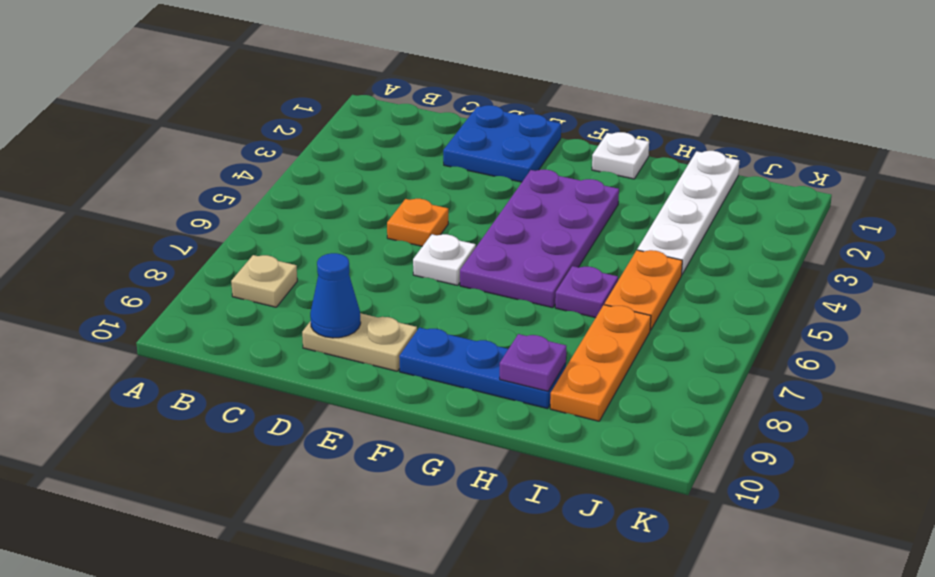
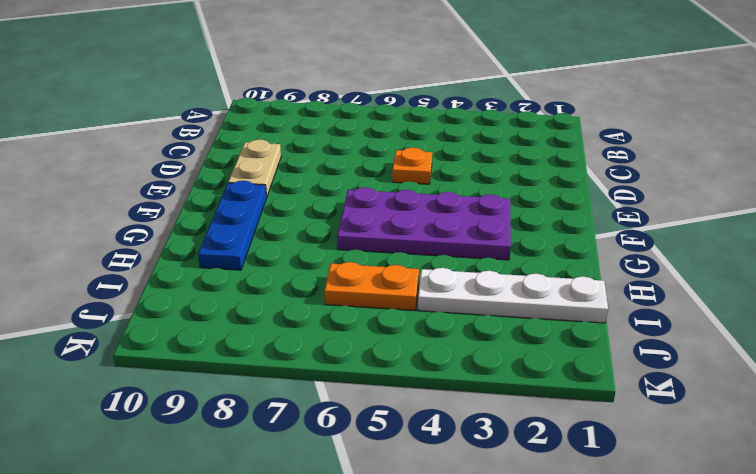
none -> tan plate B8 level 1
none -> blue plate D1:E2 level 1
none -> white plate E6 level 1

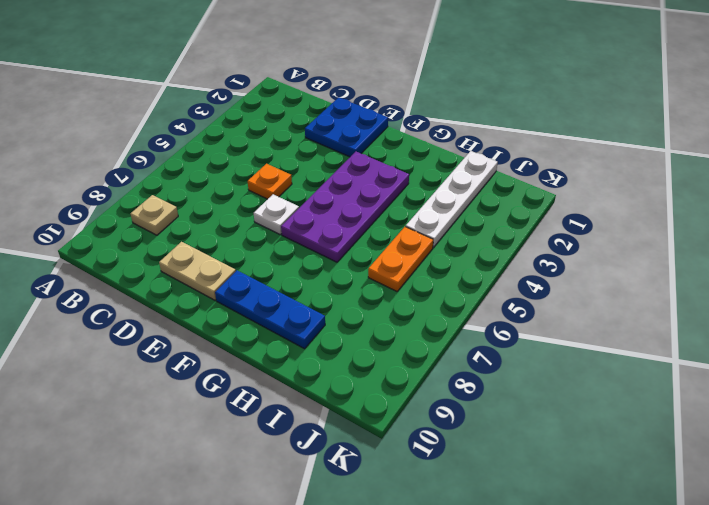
none -> white plate G1 level 1
none -> purple plate H6 level 1
none -> orange plate I7:I9 level 1

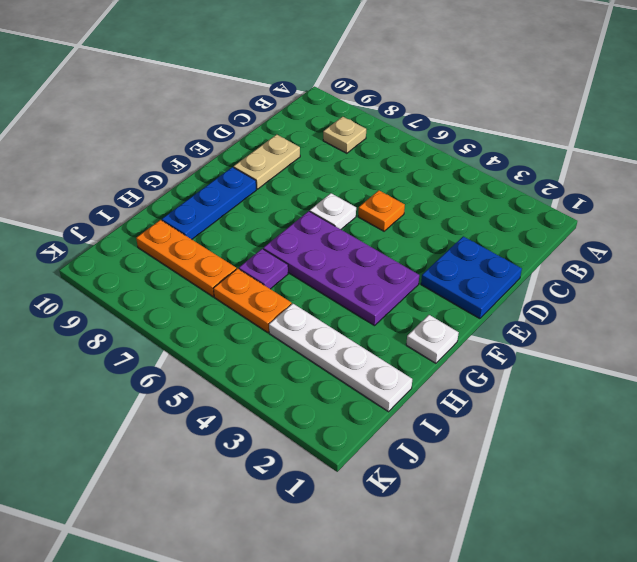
none -> blue cone D9 level 2
none -> purple plate H9 level 2

